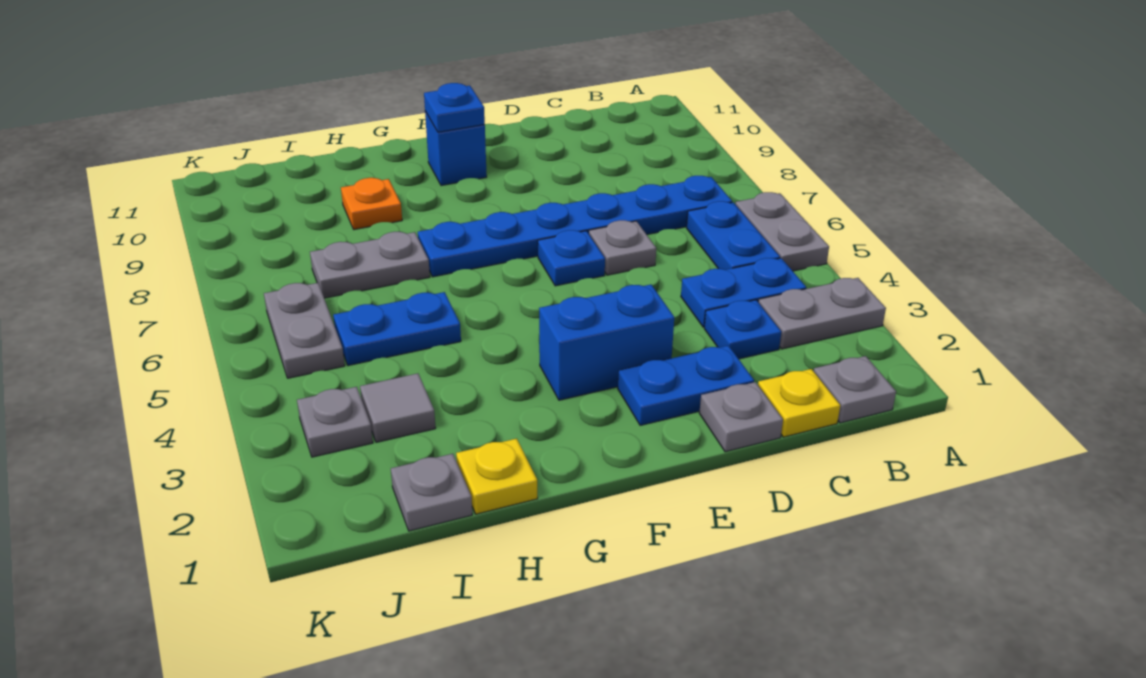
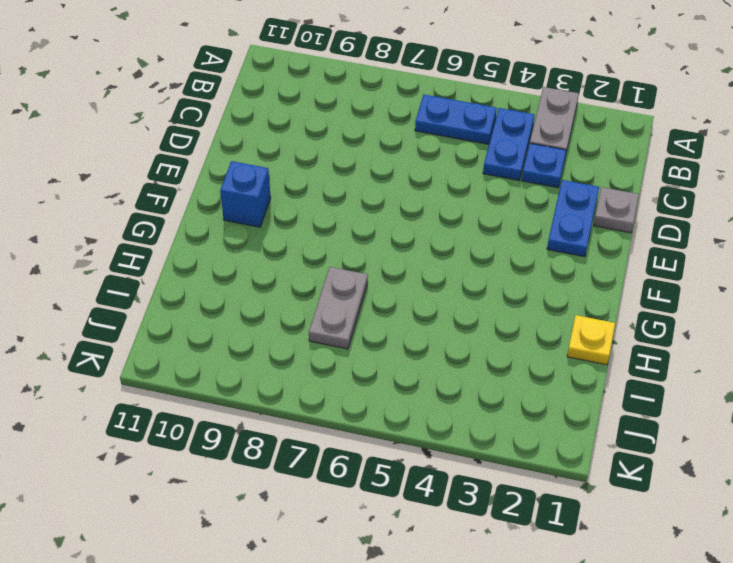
none -> grey plate A5:A6 level 1
none -> grey plate B1 level 1
none -> blue plate B7:G7 level 1

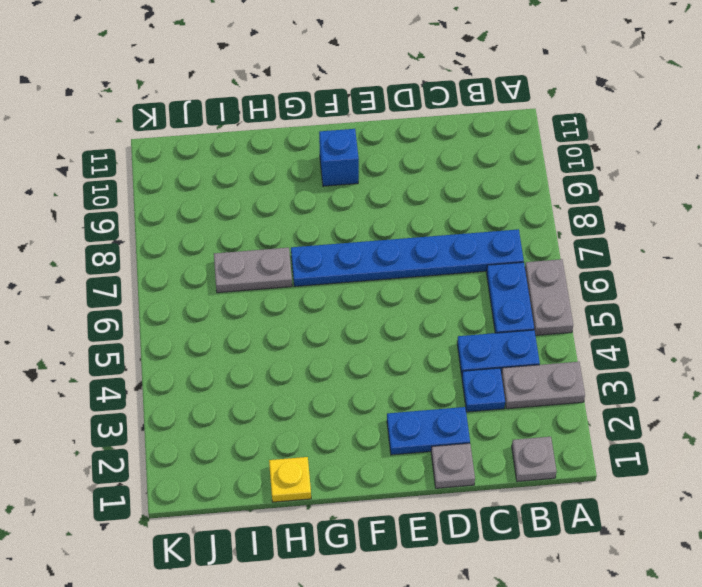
none -> yellow plate C1 level 1
none -> grey plate D6 level 1
none -> blue brick E3:F3 level 1

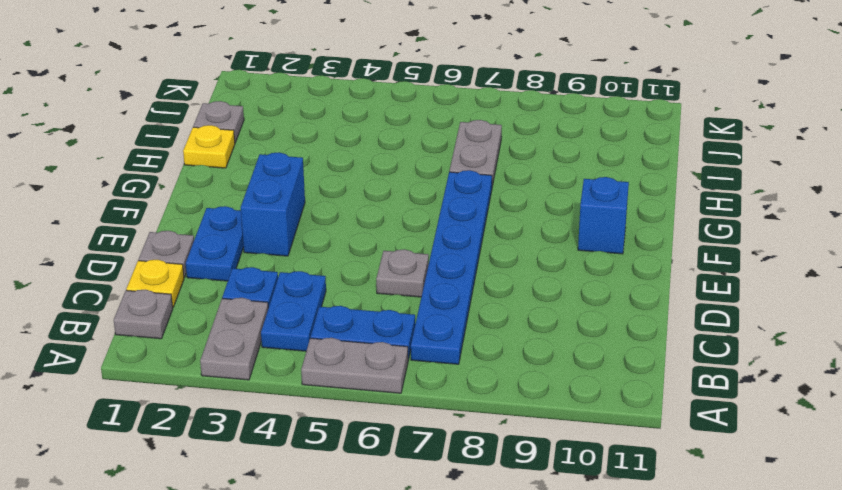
none -> blue plate E6 level 1
none -> blue plate H5:I5 level 1
none -> orange plate H9 level 1

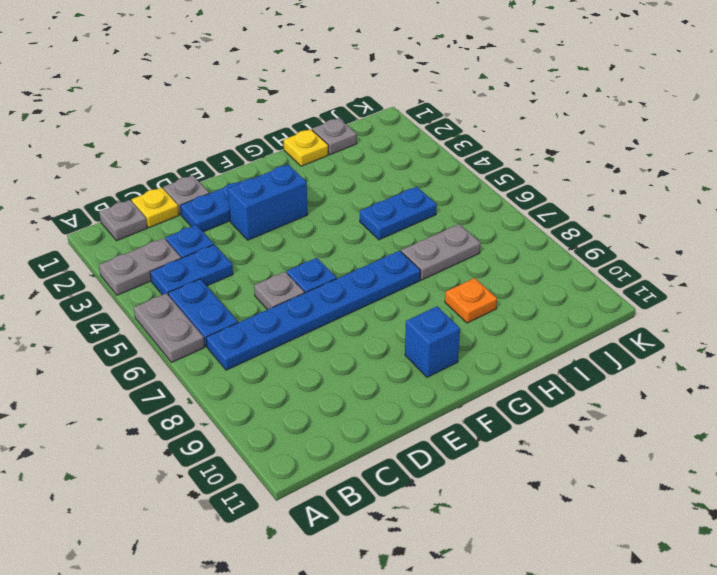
none -> grey tile I3 level 1
none -> grey plate J3 level 1
none -> grey plate J5:J6 level 1

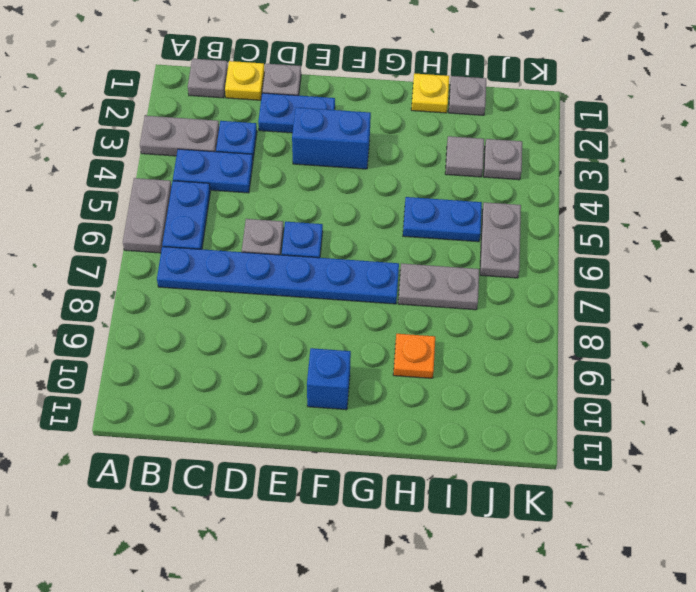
none -> blue plate F10 level 2

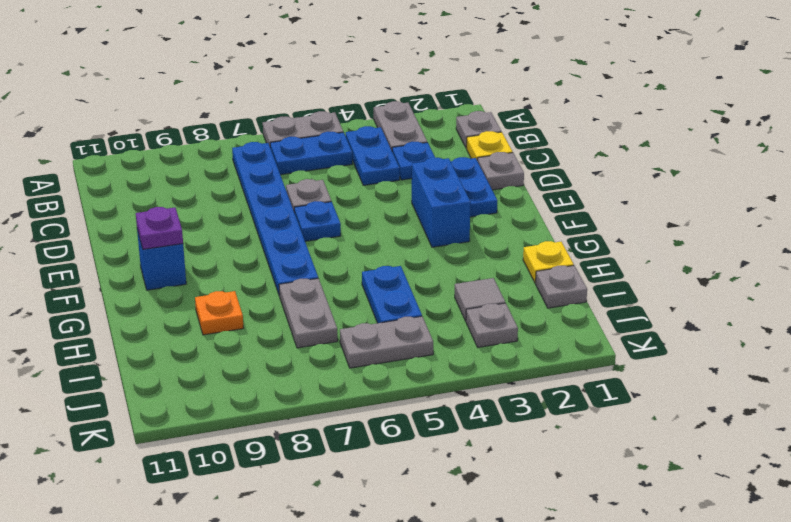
purple plate F10 level 2 -> blue plate F10 level 2

